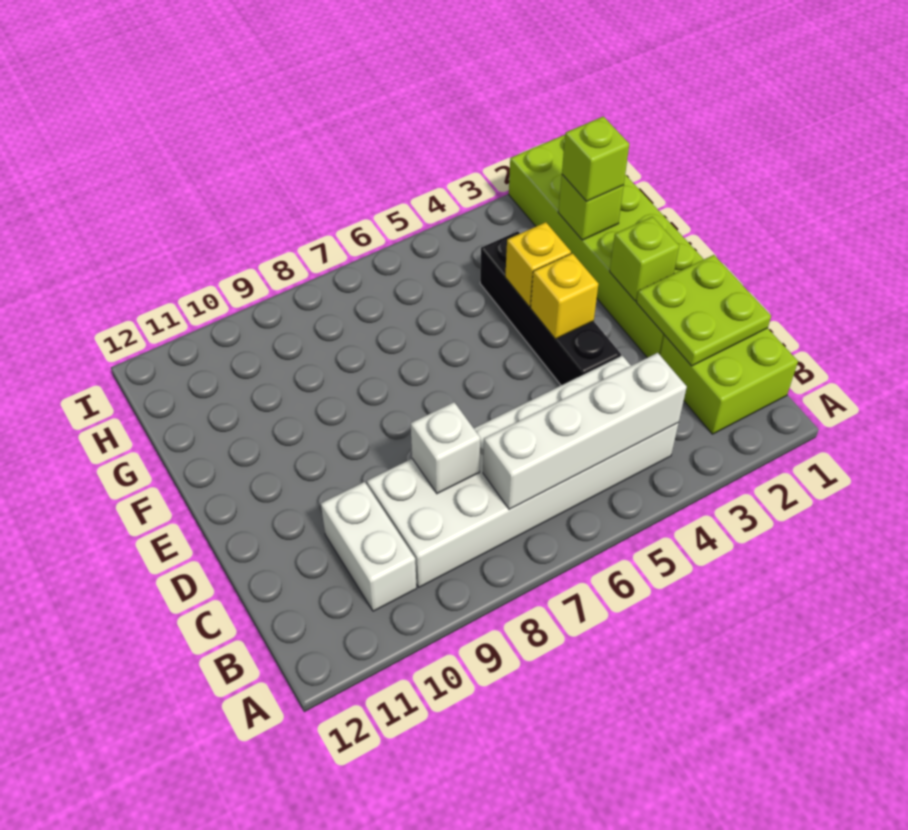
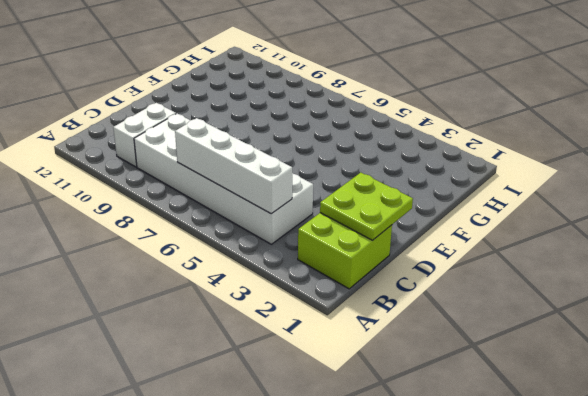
none -> lime brick D1:I2 level 1
none -> black brick D4:G4 level 1
none -> white brick C8 level 2

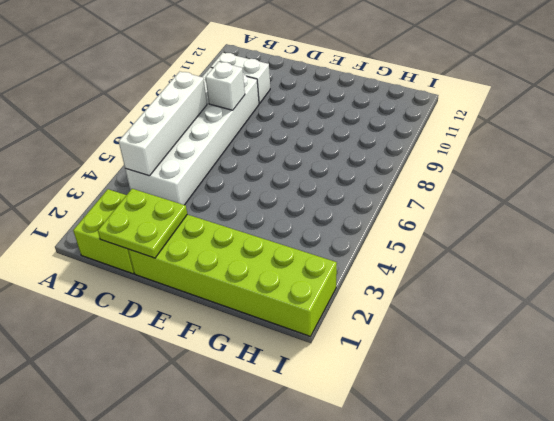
none -> black brick D4:G4 level 1
none -> lime brick E2 level 2
none -> yellow brick E4 level 2

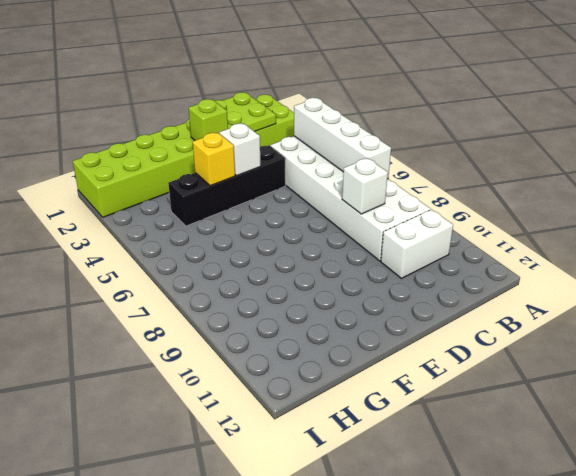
white brick E4 level 2 -> yellow brick E4 level 2
none -> lime brick G2 level 2
none -> lime brick G2 level 3

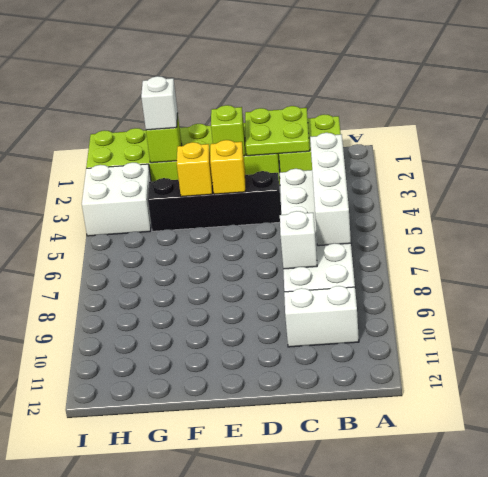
white brick G2 level 3 -> lime brick G2 level 3
white brick H3:I4 level 1 -> none

